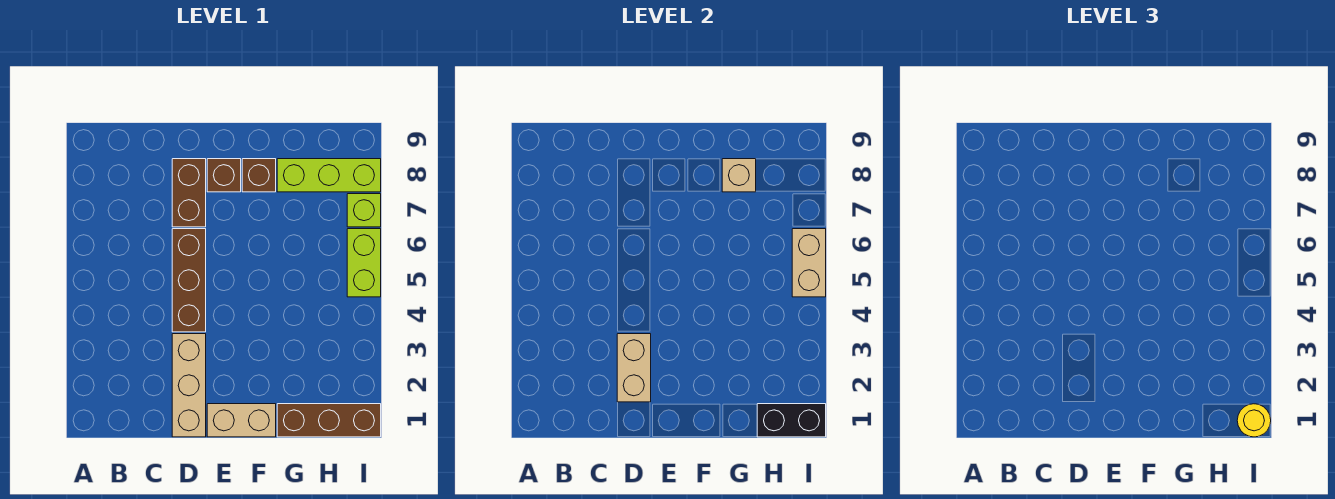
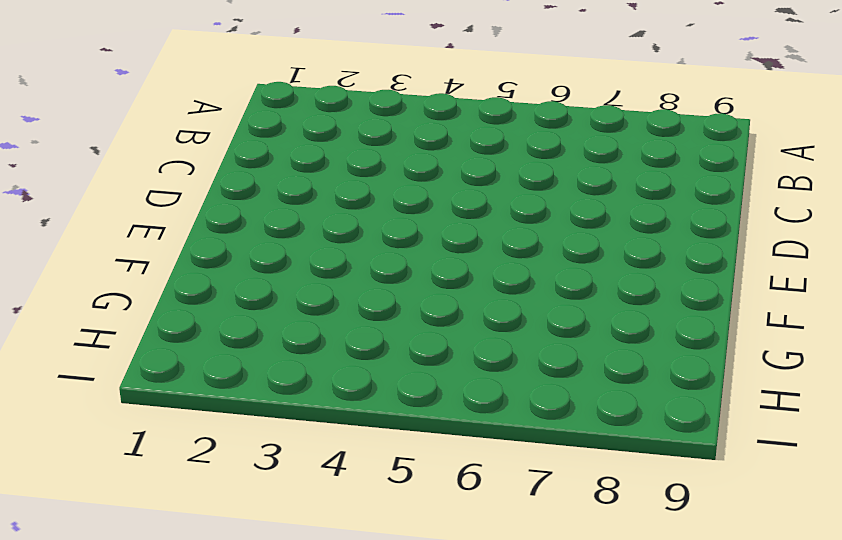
none -> tan brick D1:D3 level 1
none -> brown brick D4:D6 level 1
none -> brown brick D7:D8 level 1

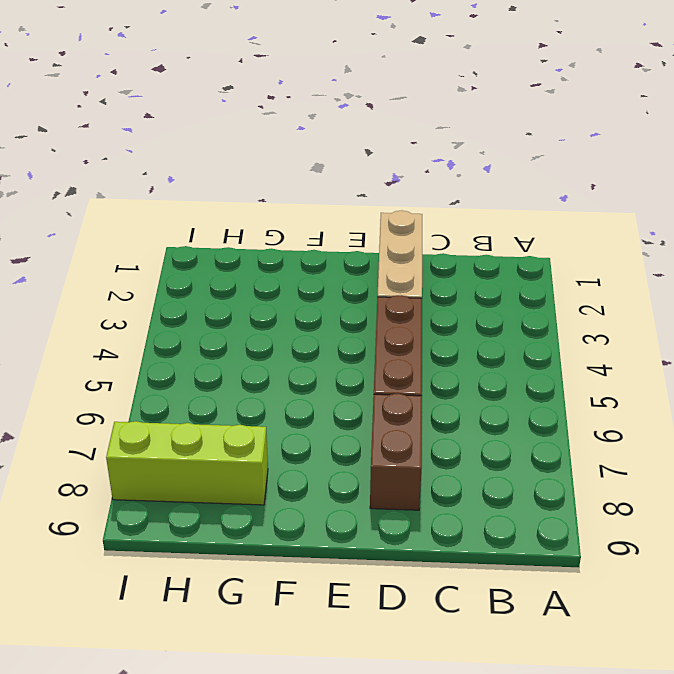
none -> tan brick E1:F1 level 1
none -> brown brick E8 level 1
none -> brown brick F8 level 1

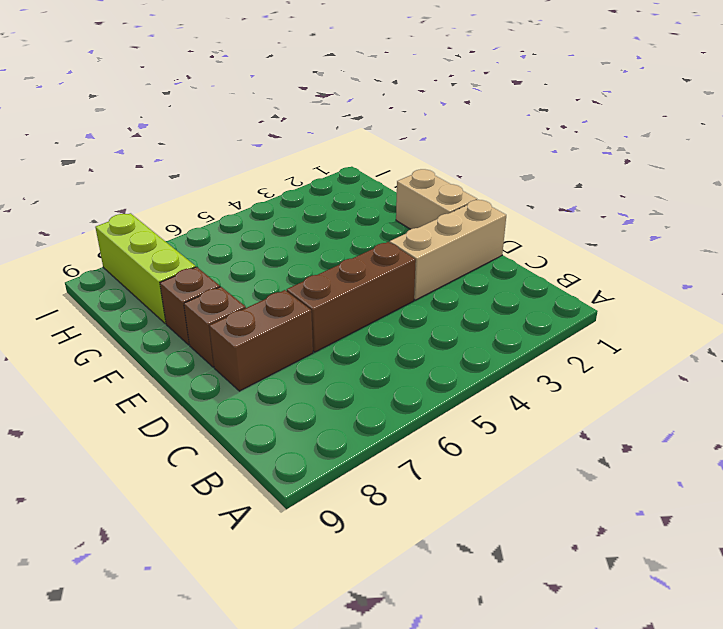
none -> brown brick G1:I1 level 1
none -> lime brick I5:I6 level 1
none -> lime brick I7 level 1

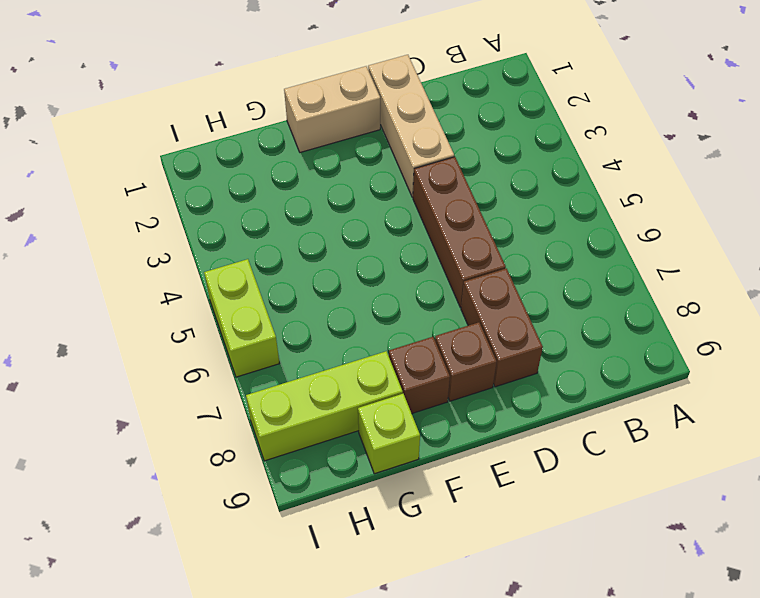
lime brick G9 level 1 -> lime brick I7 level 1
none -> brown brick G1:I1 level 1
none -> tan brick D2:D3 level 2
none -> tan brick G8 level 2

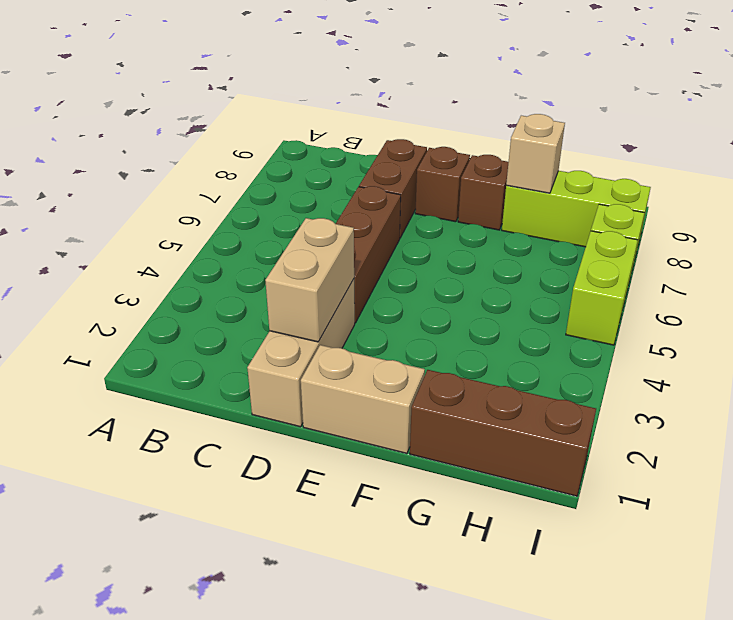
none -> black brick H1:I1 level 2
none -> tan brick I5:I6 level 2
none -> yellow round brick I1 level 3

